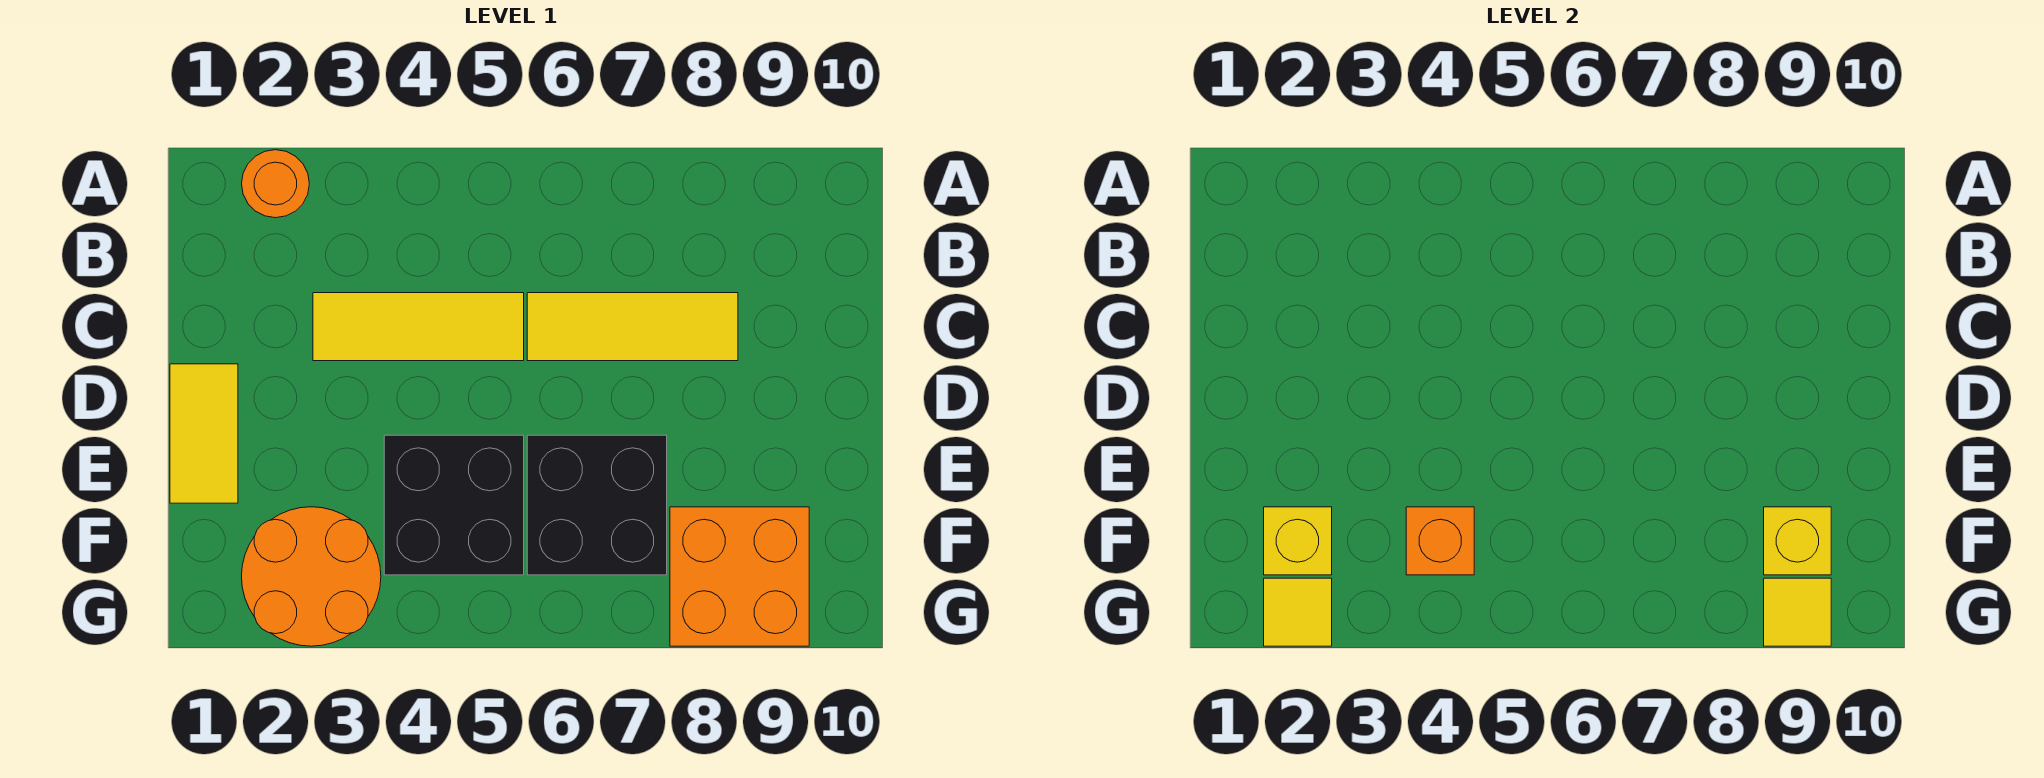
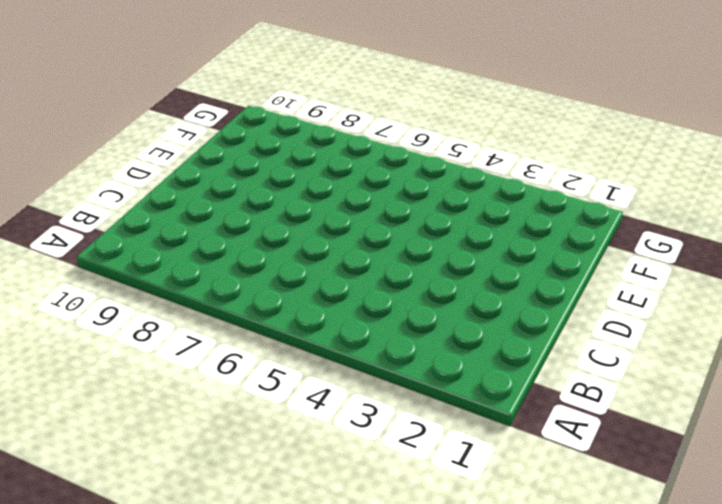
none -> orange round brick A2 level 1
none -> yellow tile C3:C5 level 1
none -> yellow tile C6:C8 level 1

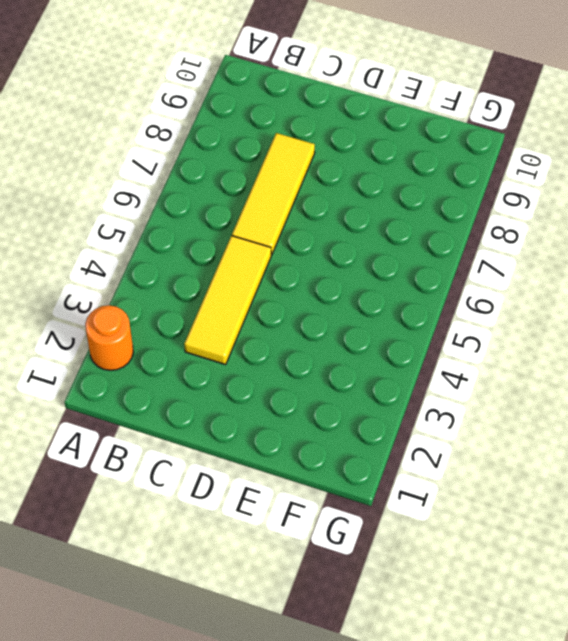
none -> yellow tile D1:E1 level 1
none -> black brick E4:F5 level 1
none -> black brick E6:F7 level 1

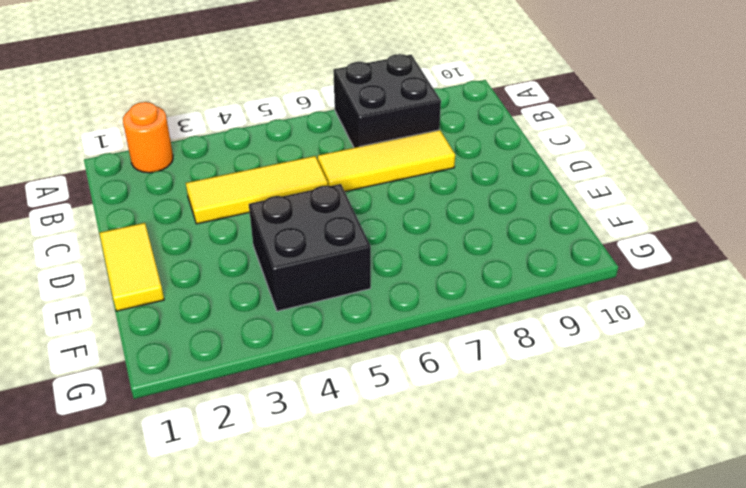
black brick A7:B8 level 1 -> black brick E6:F7 level 1
none -> orange round brick F2:G3 level 1
none -> orange brick F8:G9 level 1
none -> yellow brick F2 level 2

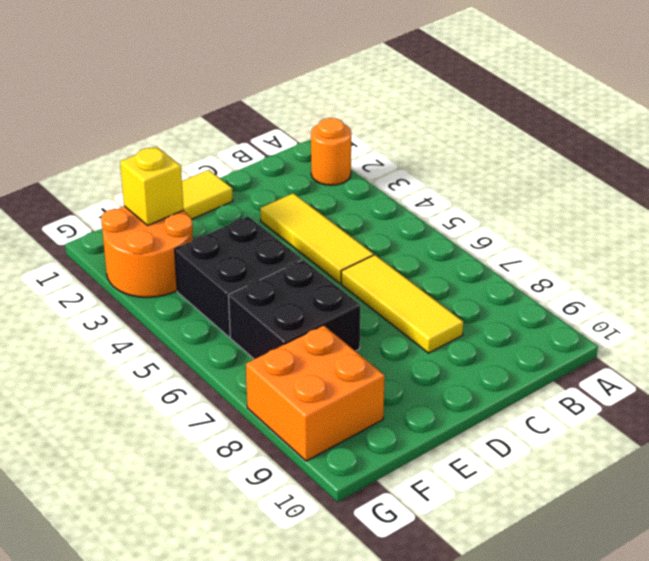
none -> orange brick F4 level 2
none -> yellow brick F9 level 2
none -> yellow tile G2 level 2

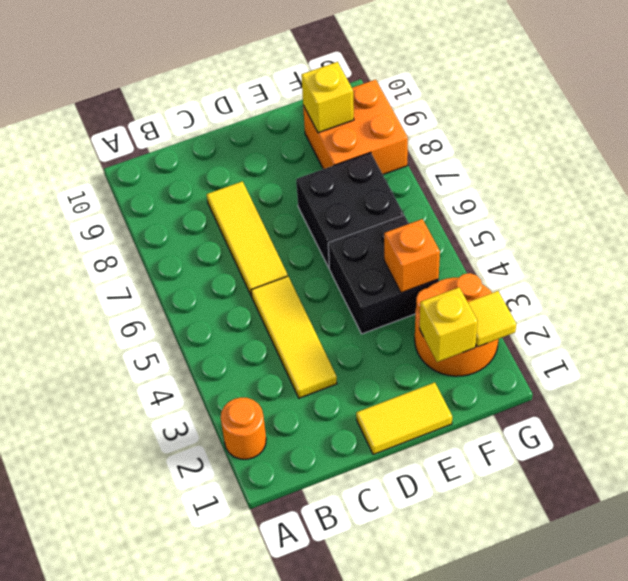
none -> yellow tile G9 level 2

